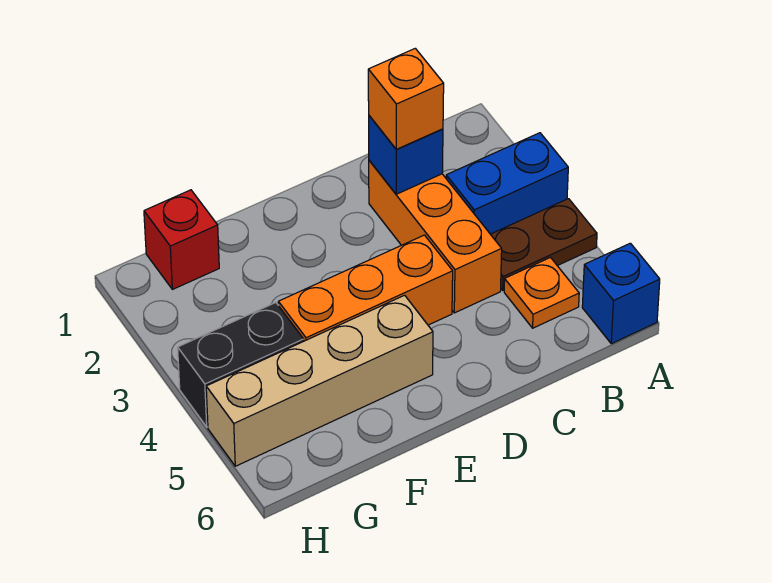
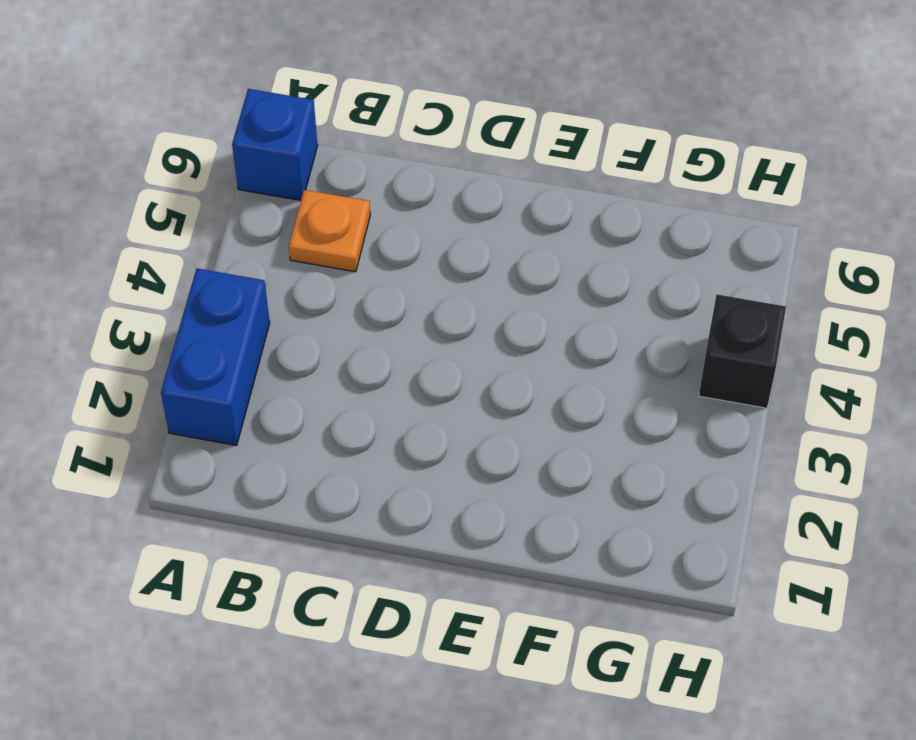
blue brick A2:A3 level 1 -> blue brick A3:B3 level 1
black brick H4 level 1 -> black brick G4:H4 level 1
none -> brown plate A4:B4 level 1
none -> orange brick C2:C4 level 1

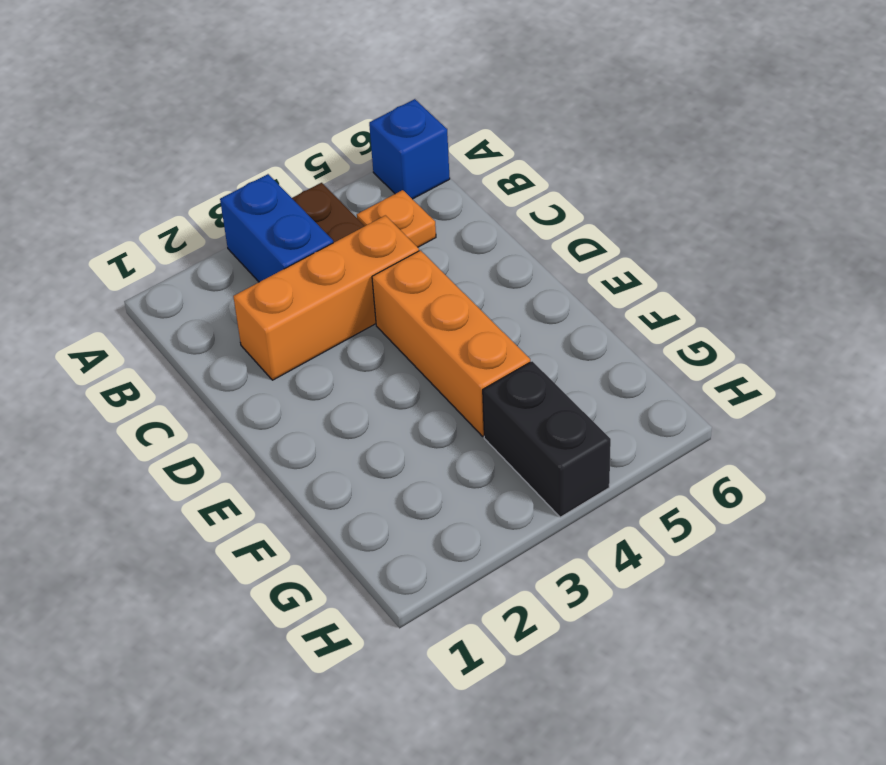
none -> tan brick E5:H5 level 1
none -> red brick G1 level 1

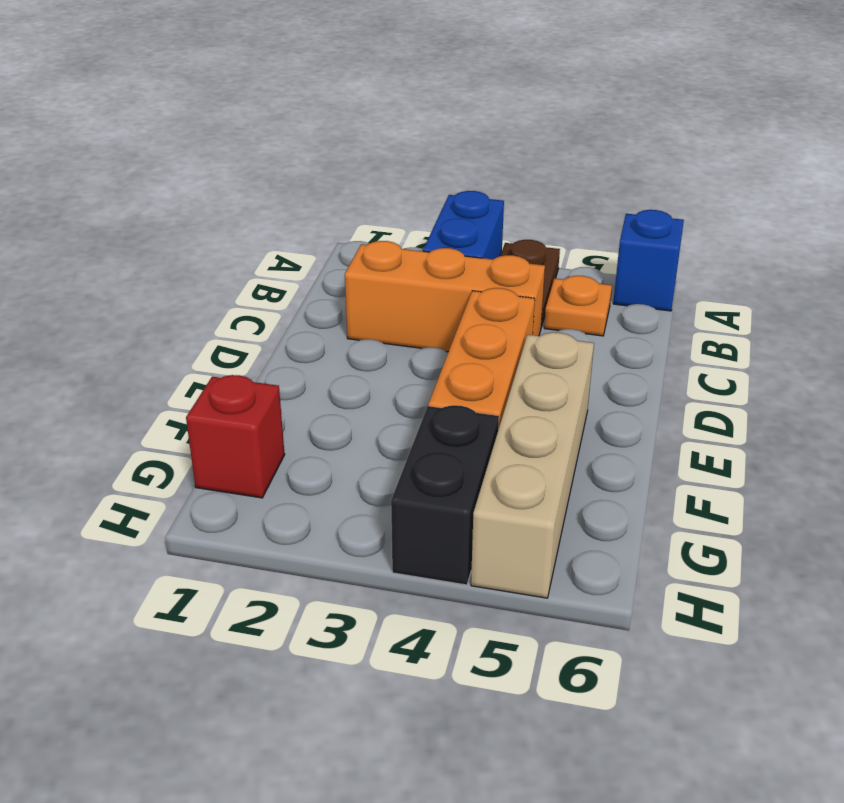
none -> blue brick C2 level 2
none -> orange brick C2 level 3

